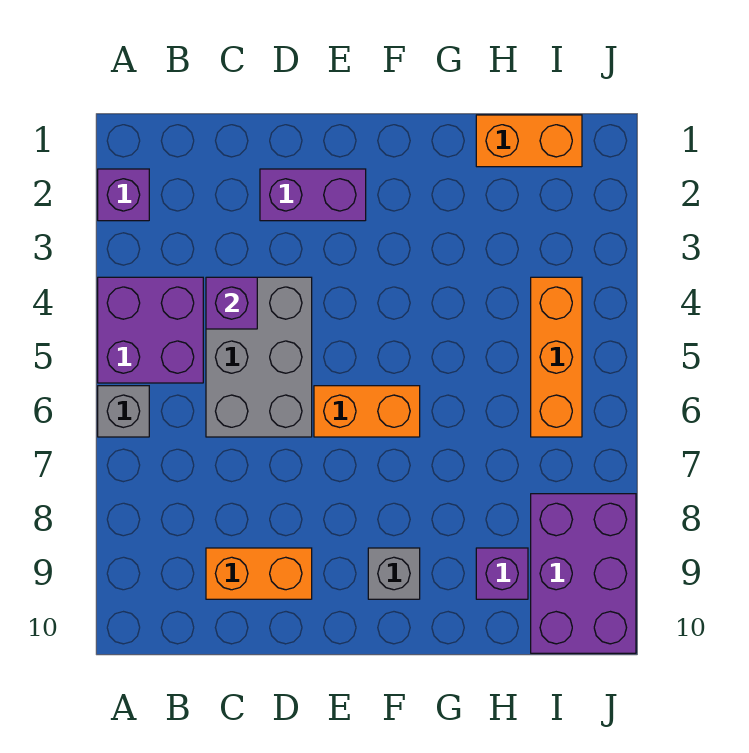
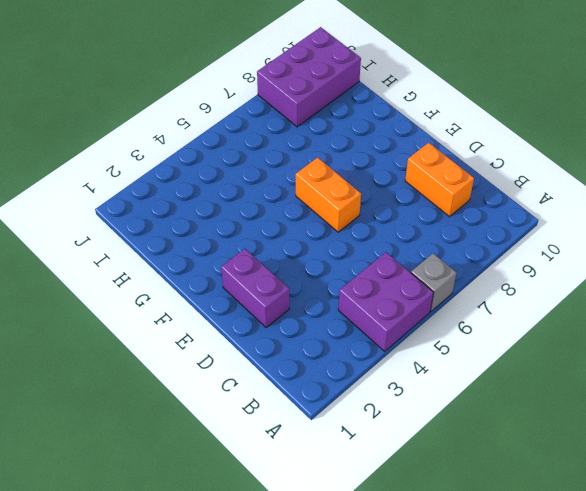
none -> purple brick A2 level 1
none -> grey brick C4:D6 level 1
none -> grey brick F9 level 1

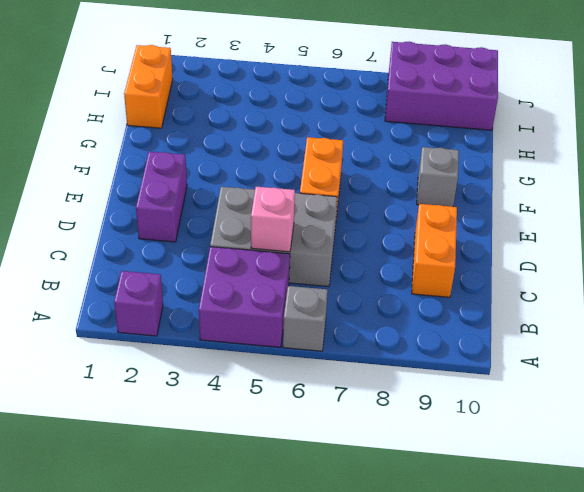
pink brick C5 level 2 -> none
none -> purple brick H9 level 1
none -> orange brick I4:I6 level 1
none -> purple brick C4 level 2

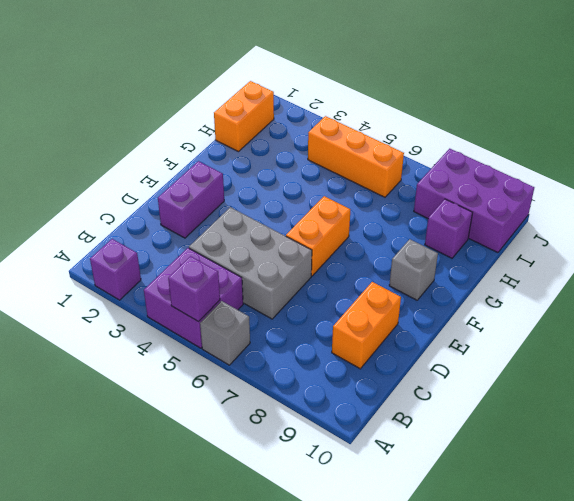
purple brick A5 level 2 -> purple brick C4 level 2

